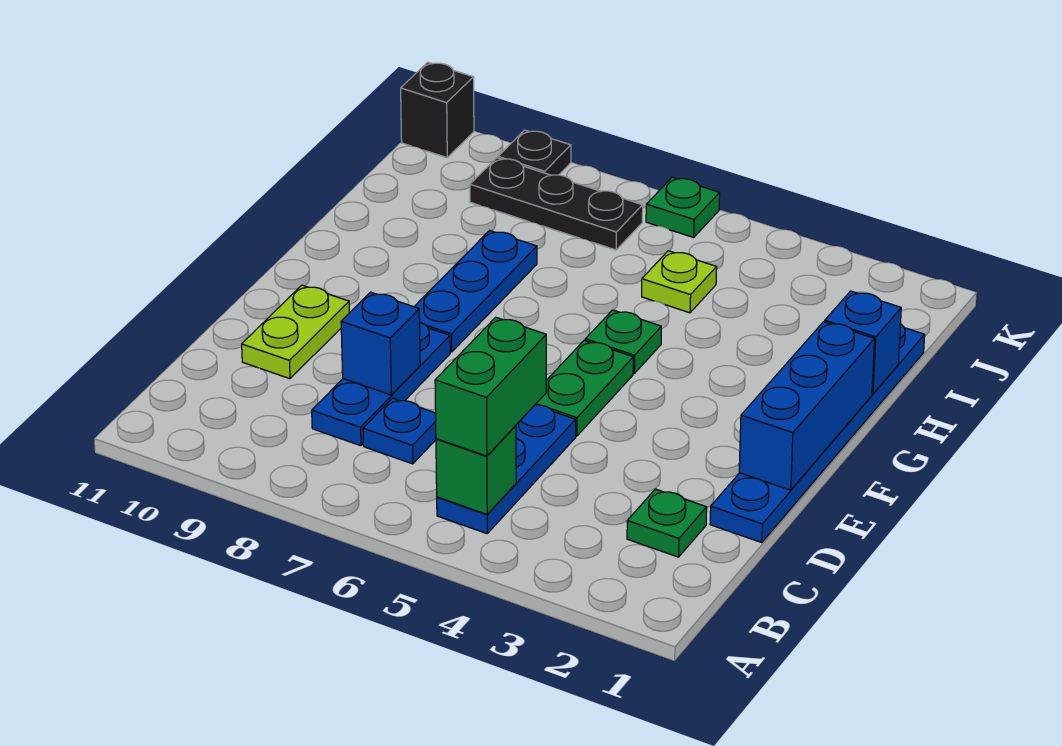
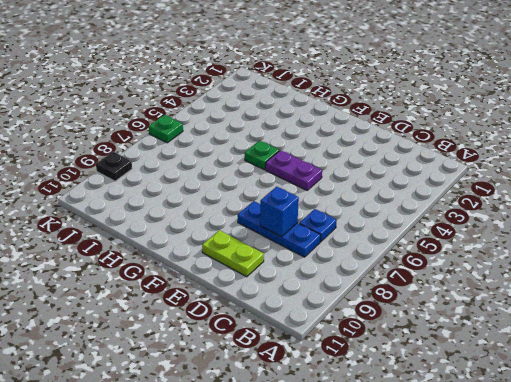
purple plate E5:F5 level 1 -> green plate E5:F5 level 1
none -> blue plate B5:D5 level 1
none -> green plate C2 level 1
none -> blue plate D1:I1 level 1

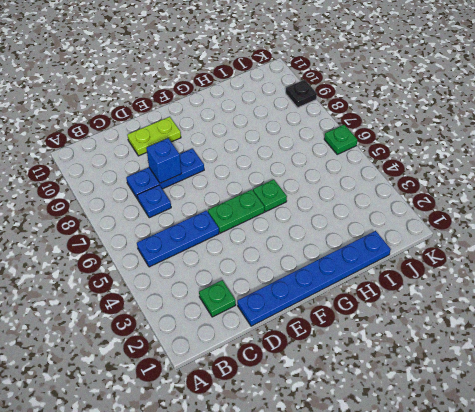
none -> blue plate F8:H8 level 1
none -> lime plate I5 level 1
none -> black plate J7:J9 level 1

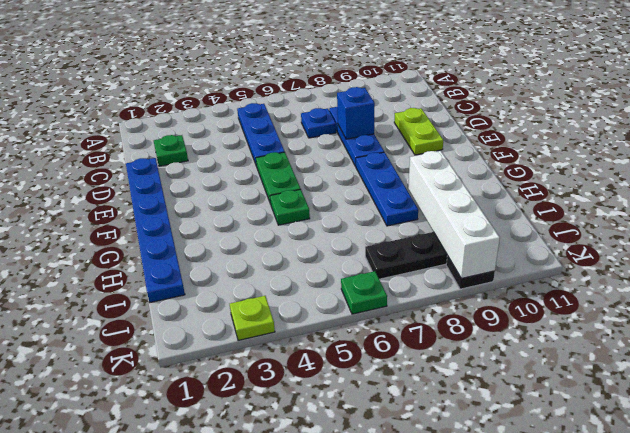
white brick H9:K9 level 2 -> none
lime plate K3 level 1 -> lime plate I5 level 1
none -> black brick K11 level 1
none -> green brick B5 level 2
none -> blue brick E1:G1 level 2

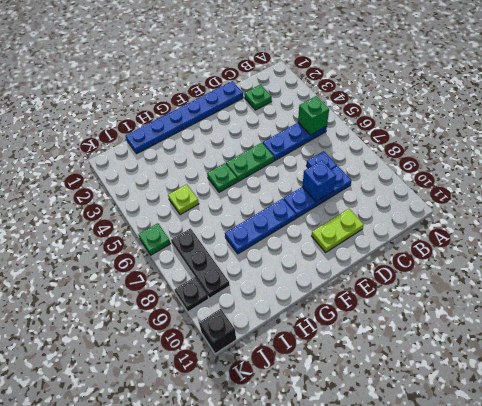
none -> blue brick E1:G1 level 2
none -> blue brick H1 level 2
none -> green brick B5:C5 level 3

